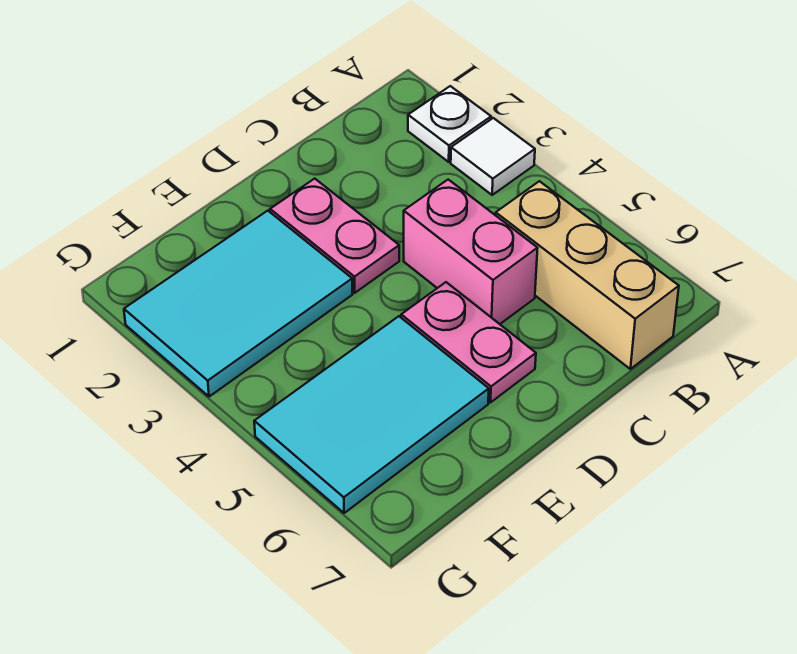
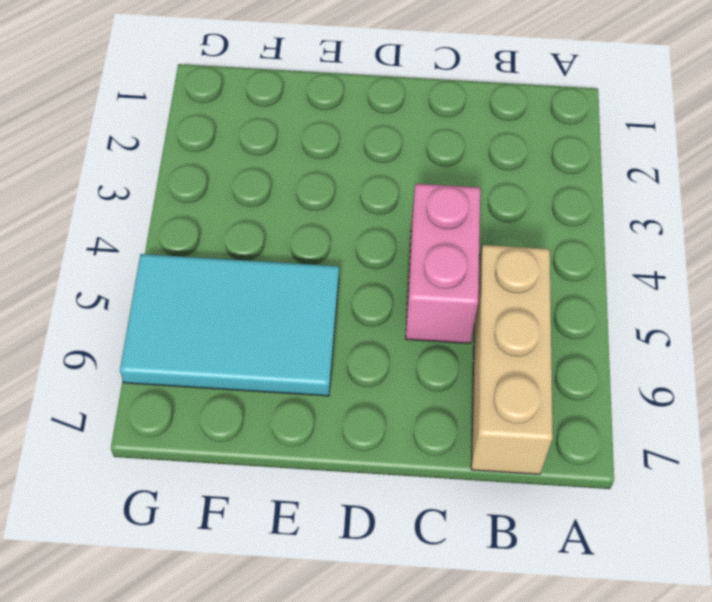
none -> white plate A2 level 1
none -> white tile A3 level 1

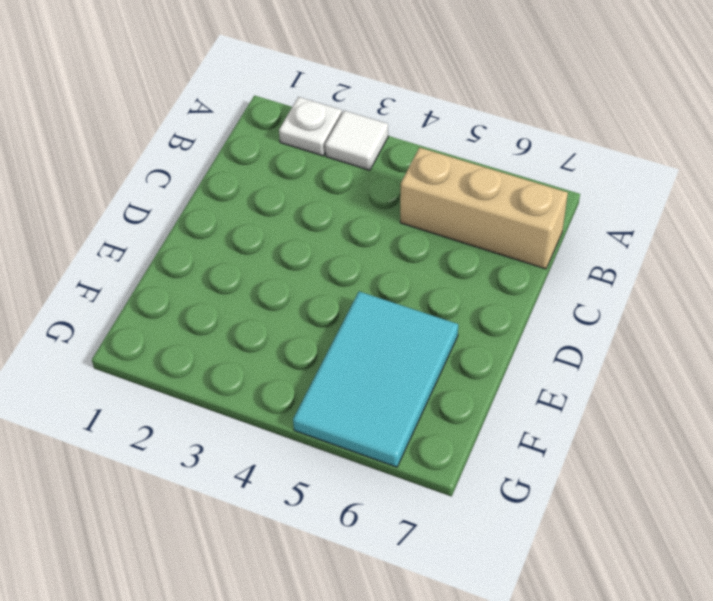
none -> pink brick C4:C5 level 1
none -> pink plate D2:D3 level 1

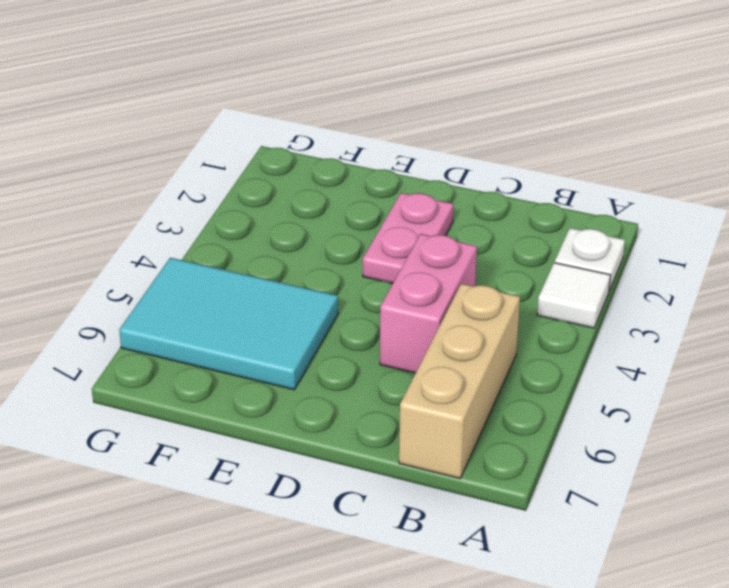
none -> pink plate D5:D6 level 1
none -> cyan tile E2:G3 level 1

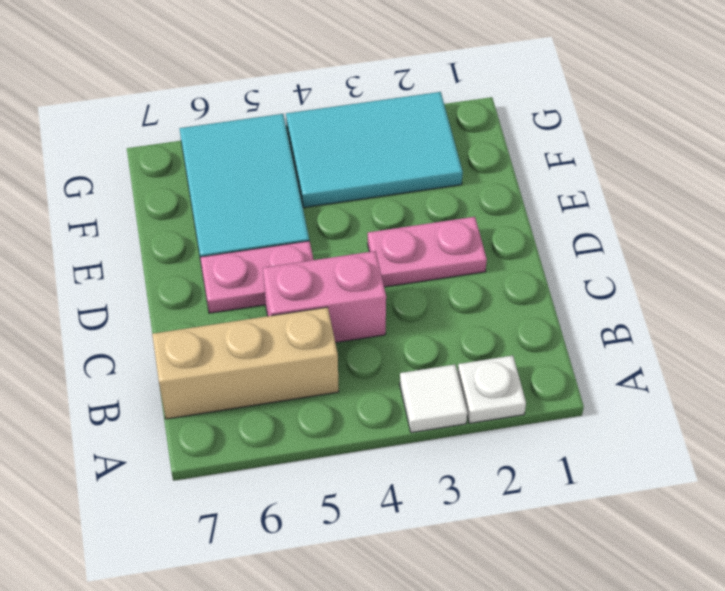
cyan tile F2:G4 level 1 -> cyan tile E2:G3 level 1

